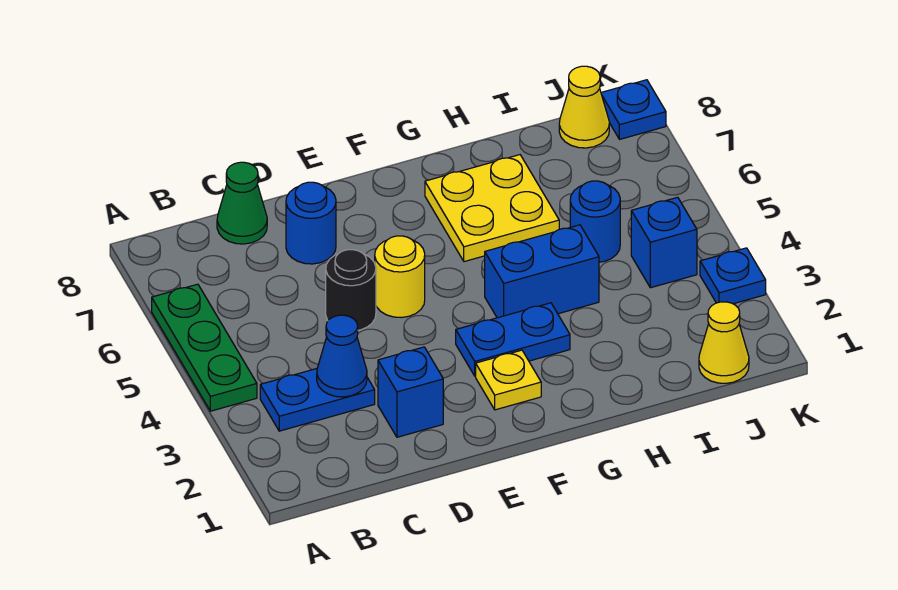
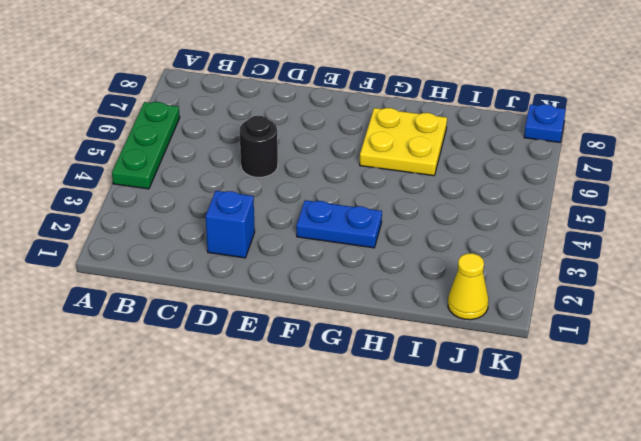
none -> blue plate B3:C3 level 1
none -> green cone C8 level 1
none -> blue round brick D7 level 1

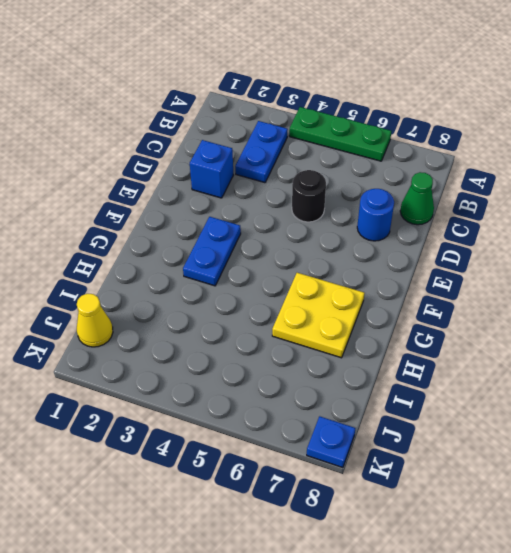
none -> yellow round brick E5 level 1
none -> yellow plate F2 level 1
none -> blue brick G4:H4 level 1

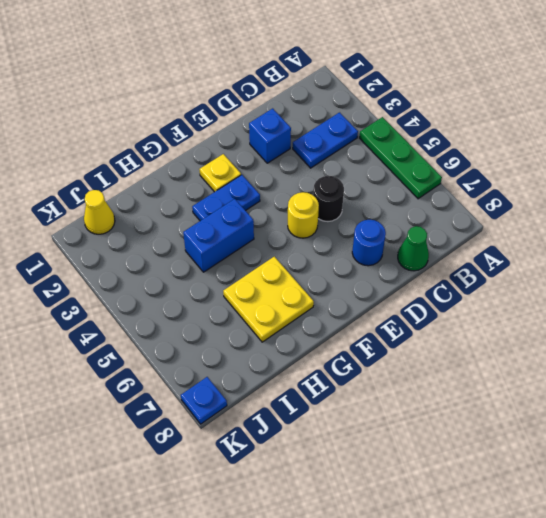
none -> blue round brick I5 level 1
none -> blue brick J4 level 1
none -> yellow cone J8 level 1

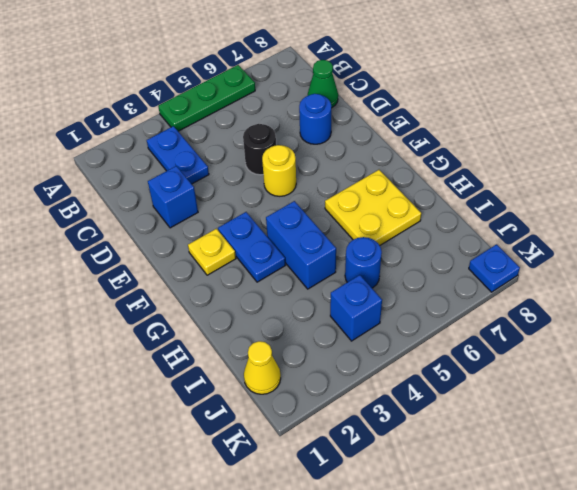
none -> yellow cone J8 level 1
none -> blue plate K3 level 1
none -> blue cone C3 level 2

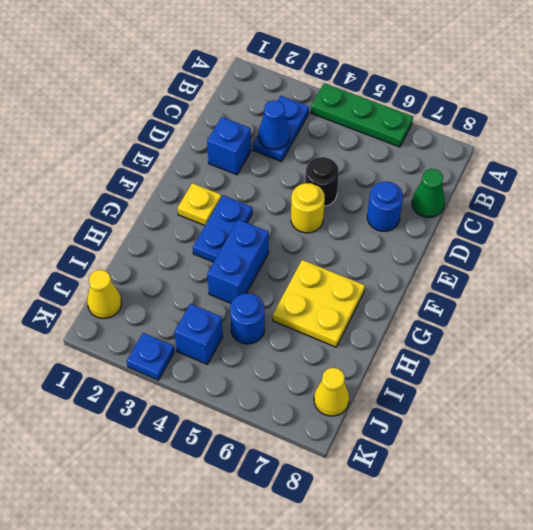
none -> blue plate K8 level 1

